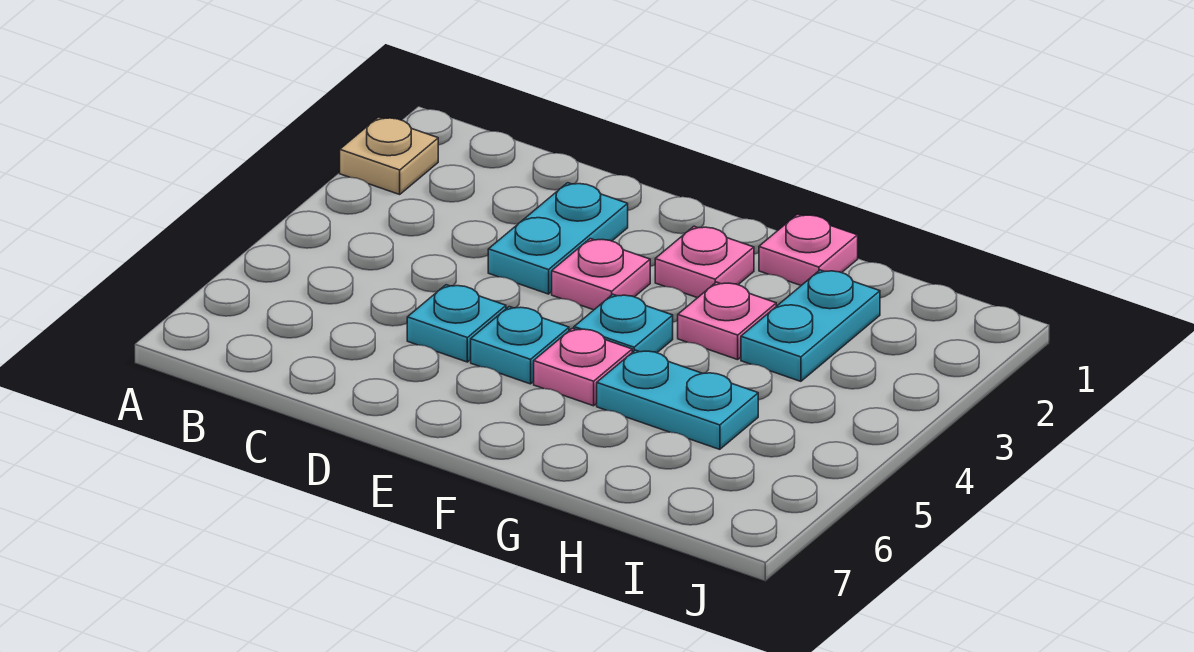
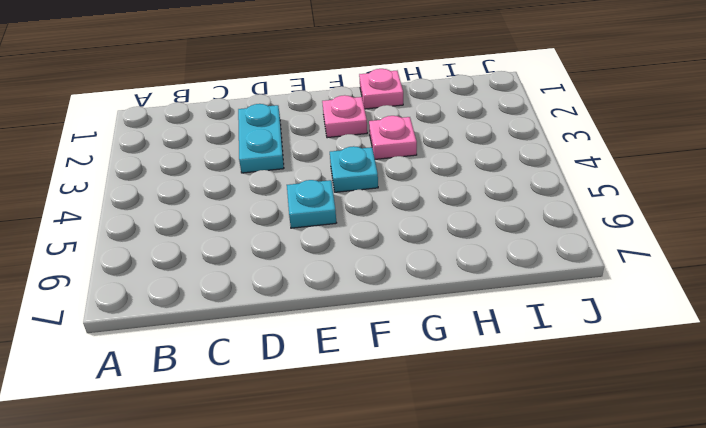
none -> tan plate A2 level 1
none -> cyan plate D5 level 1
none -> pink plate E3 level 1

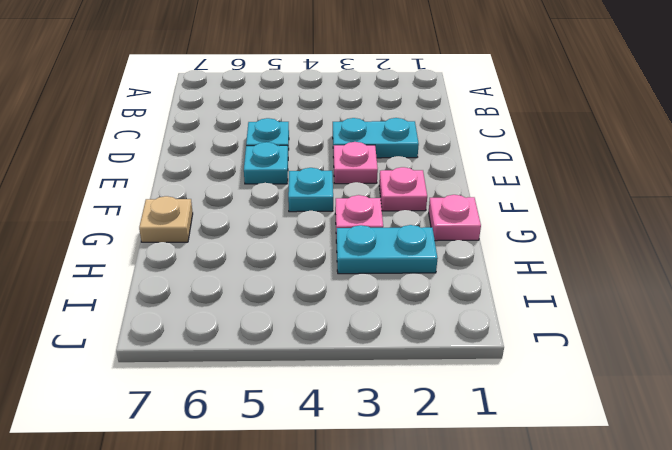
tan plate G7 level 1 -> tan plate A2 level 1
none -> pink plate F5 level 1
none -> cyan plate G5:H5 level 1

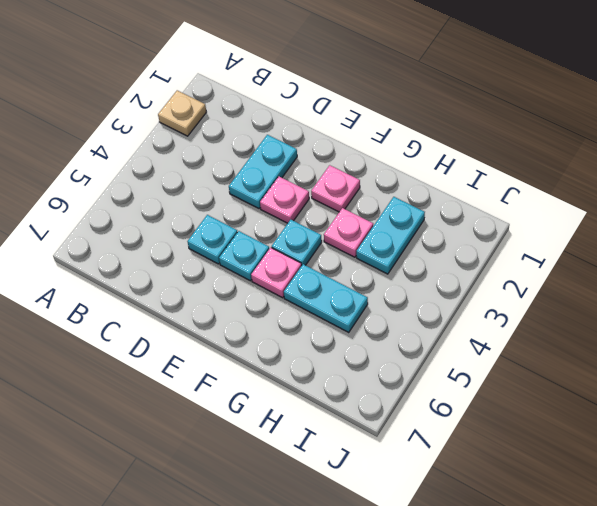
none -> pink plate G1 level 1

